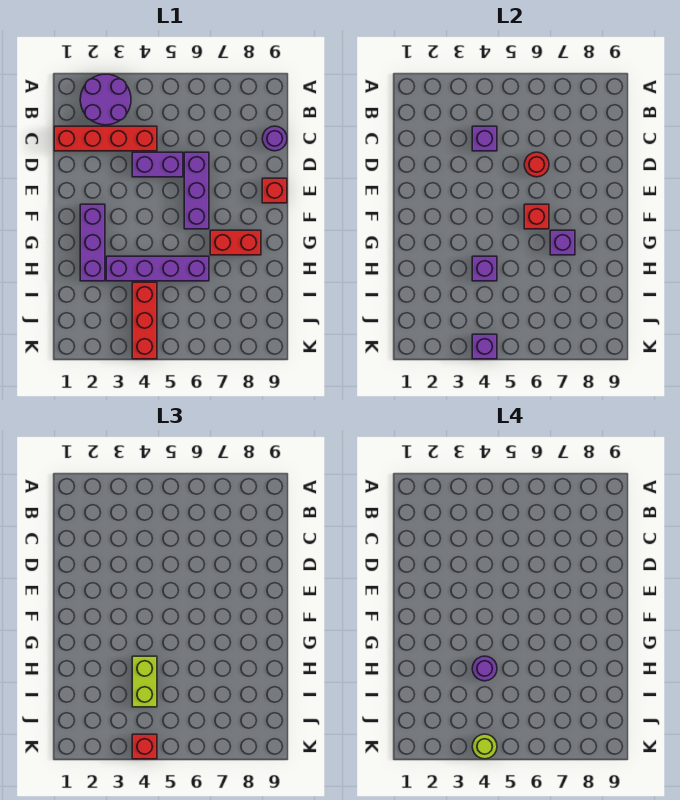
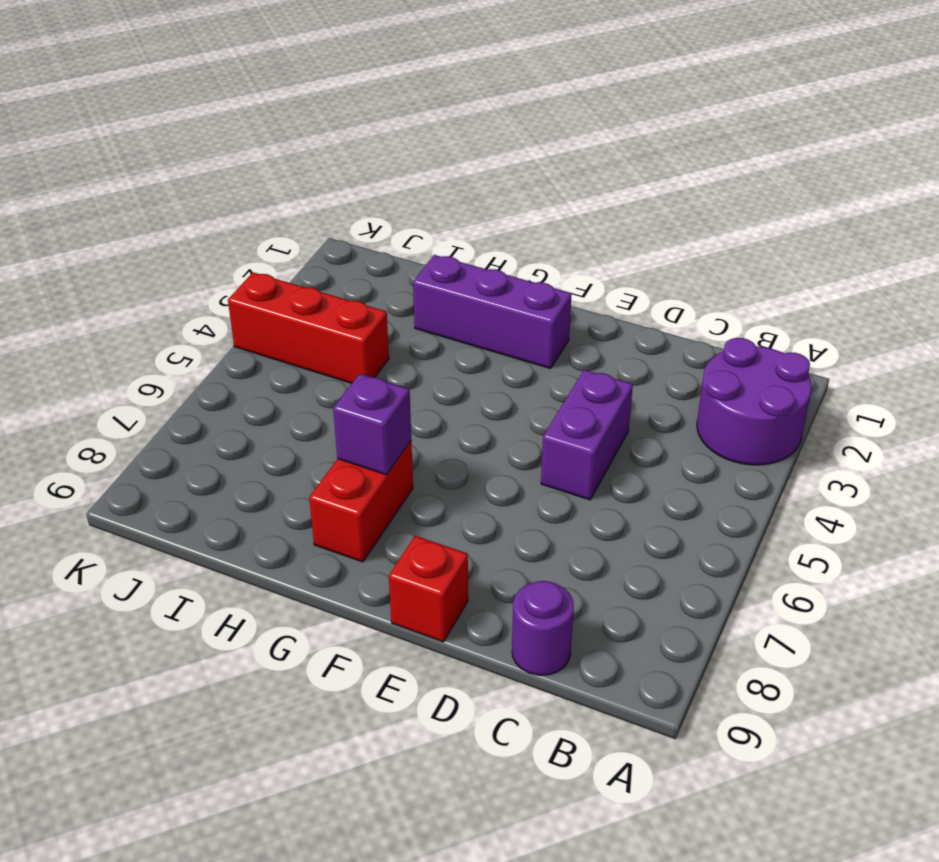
none -> red brick C1:C4 level 1
none -> purple brick D6:F6 level 1
none -> purple brick H3:H6 level 1

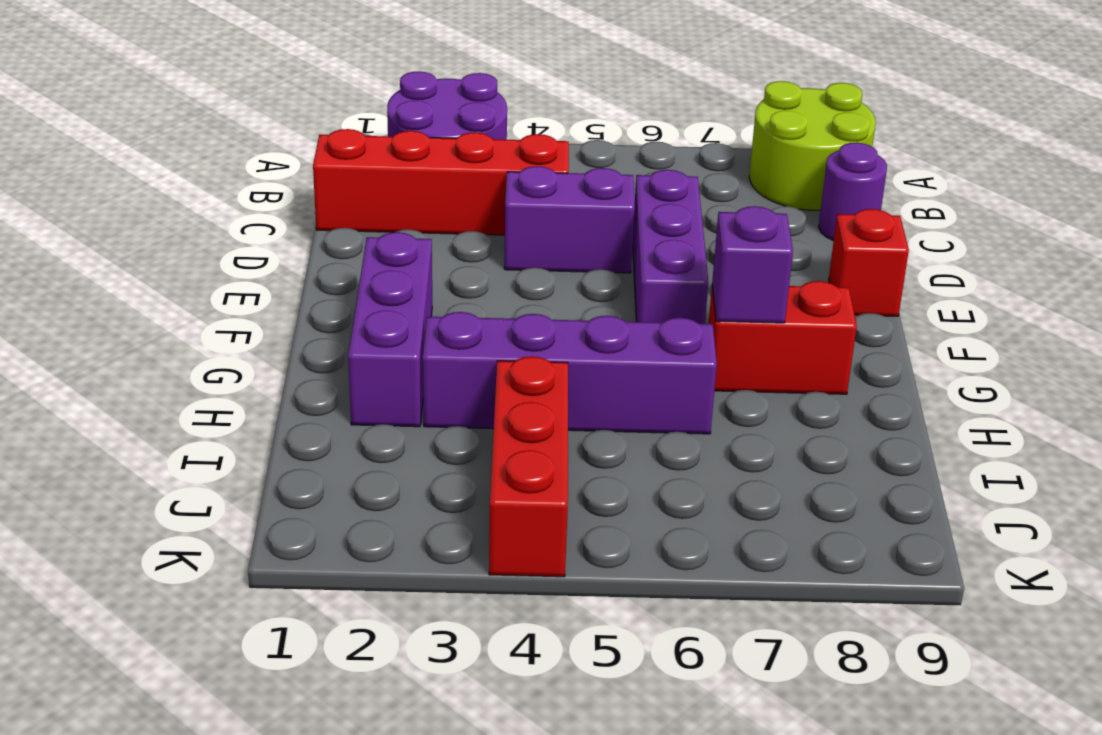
lime round brick A8:B9 level 1 -> none
none -> purple brick C4 level 2
none -> red round brick D6 level 2
none -> red brick F6 level 2

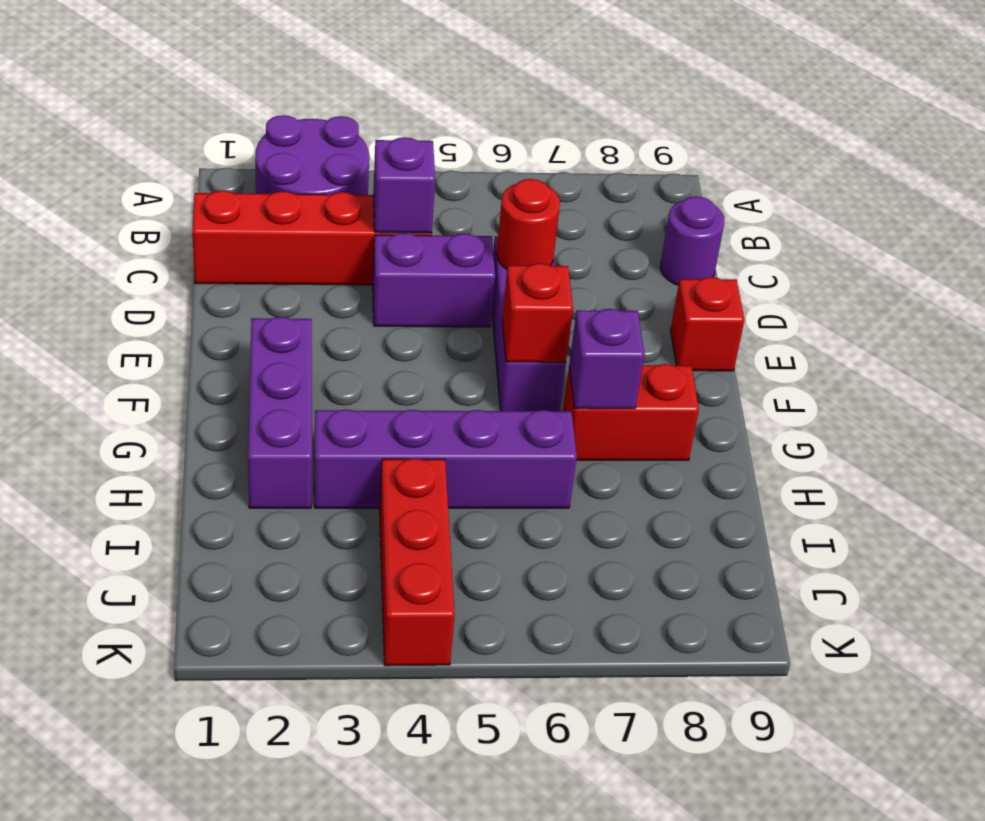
none -> purple brick H4 level 2
none -> purple brick K4 level 2
none -> lime brick H4:I4 level 3

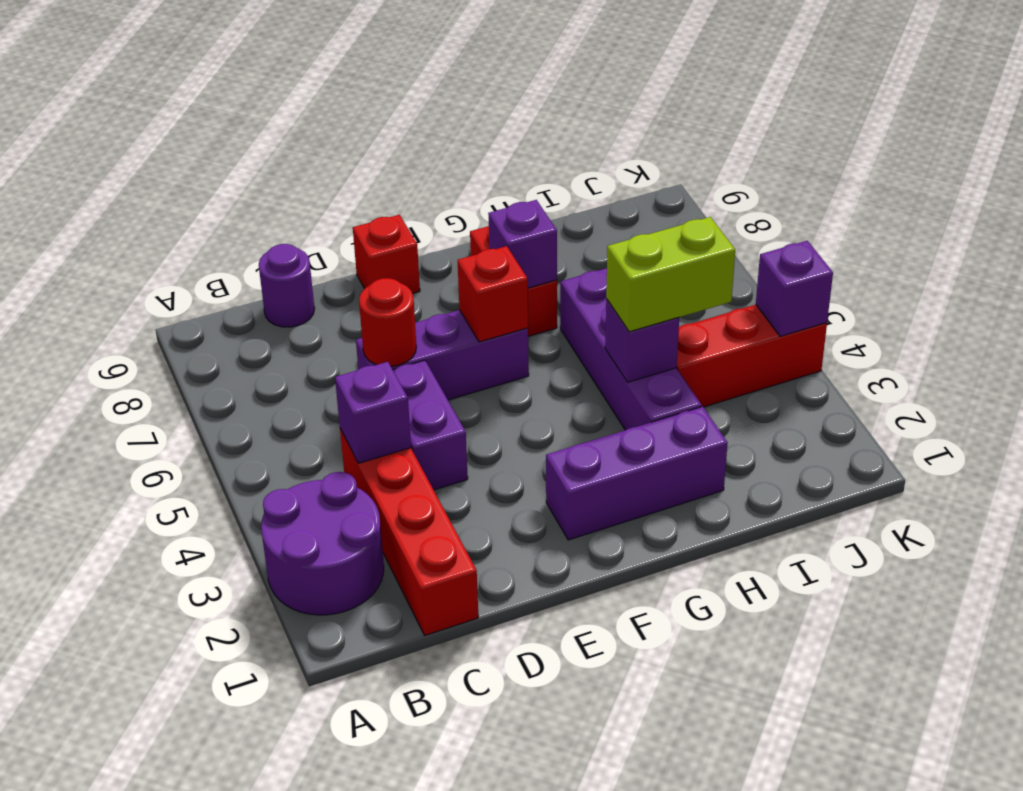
none -> red brick K4 level 3
none -> purple round brick H4 level 4
none -> lime round brick K4 level 4

